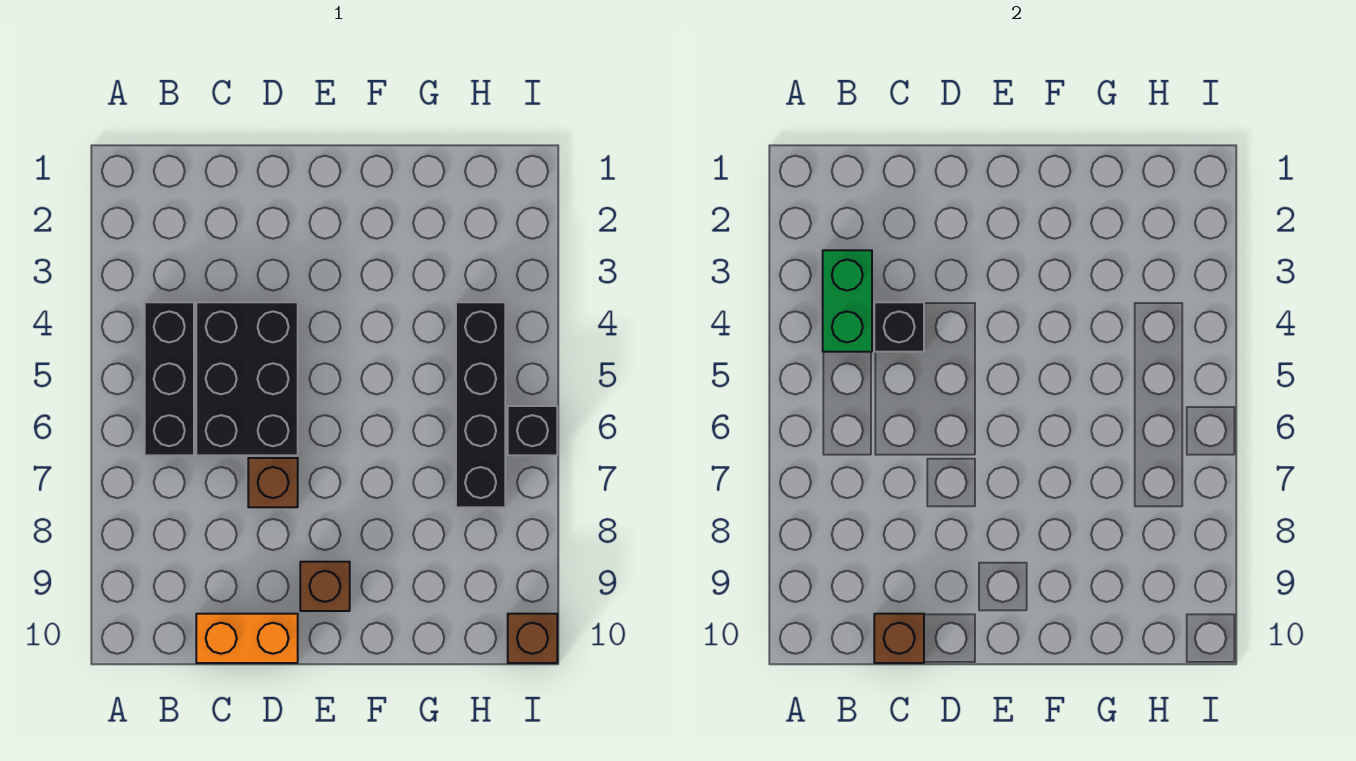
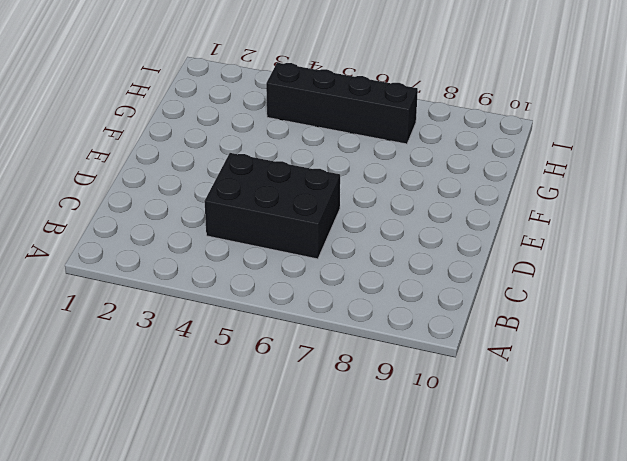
none -> black brick B4:B6 level 1
none -> orange brick C10:D10 level 1

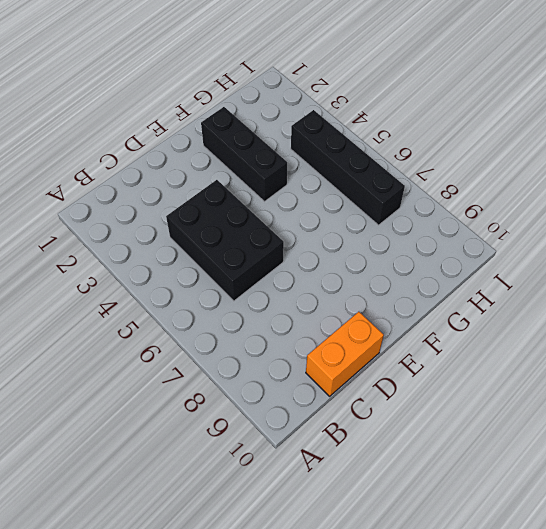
black brick F2:F4 level 1 -> black brick B4:B6 level 1
none -> brown brick D7 level 1
none -> brown brick E9 level 1

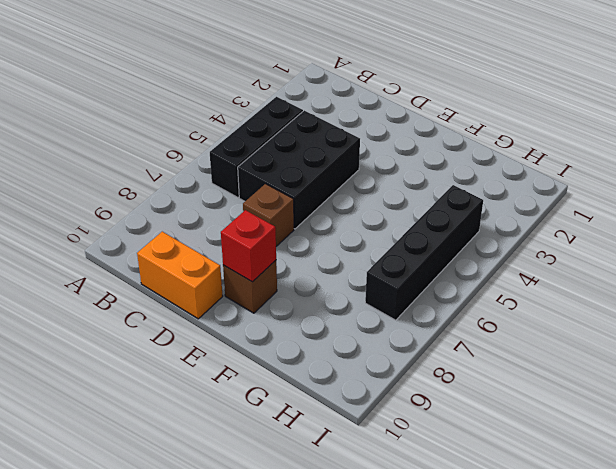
red brick E9 level 2 -> none
none -> black brick I6 level 1
none -> brown brick I10 level 1

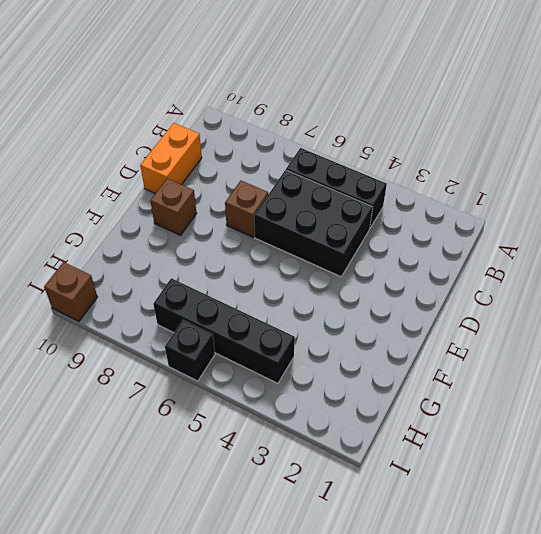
none -> green brick B3:B4 level 2
none -> black brick C4 level 2

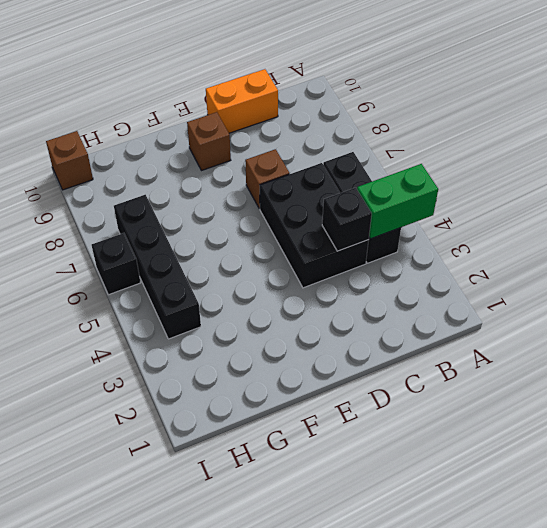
green brick A4:B4 level 2 -> green brick B3:B4 level 2
none -> brown brick C10 level 2

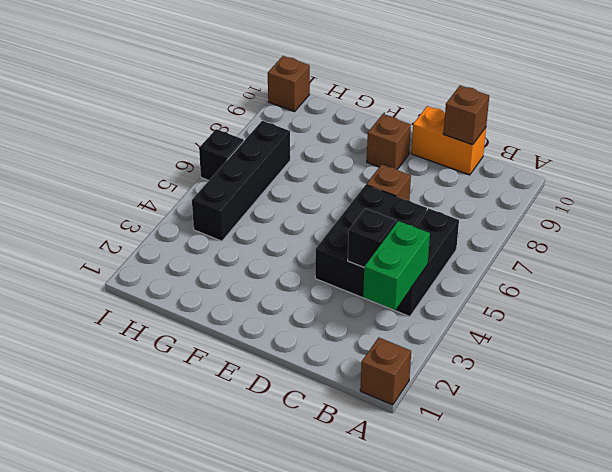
brown brick A1 level 1 -> none

